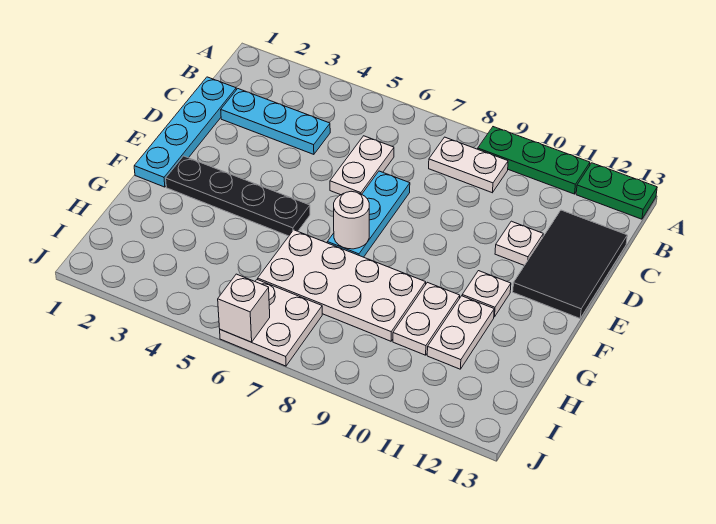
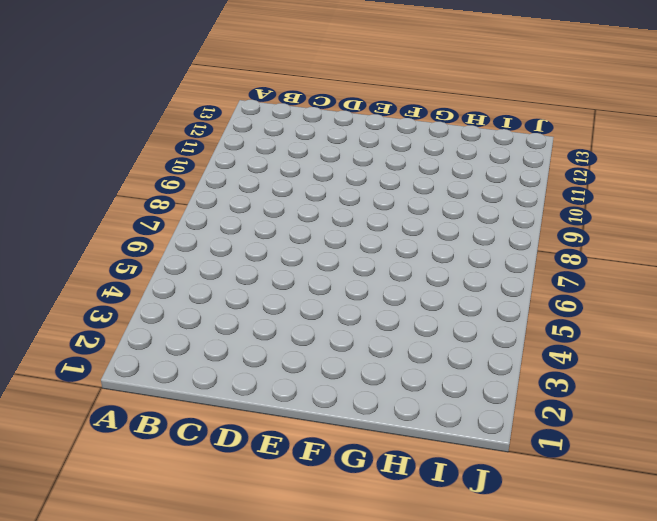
none -> green plate A9:A11 level 1
none -> green plate A12:A13 level 1
none -> white plate B8:B9 level 1

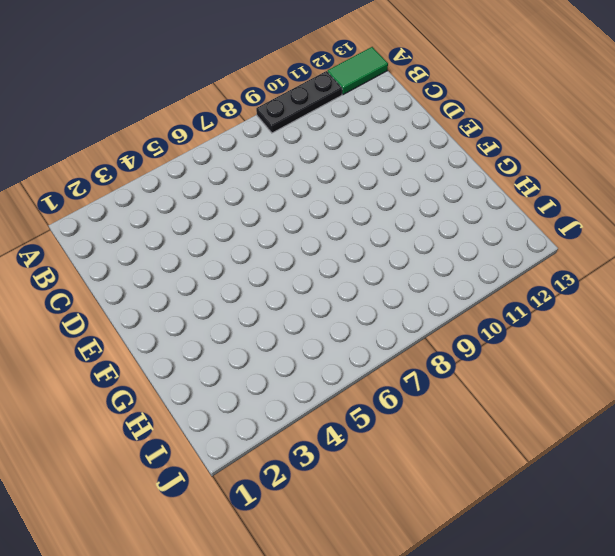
black plate A9:A11 level 1 -> green plate A9:A11 level 1
green tile A12:A13 level 1 -> green plate A12:A13 level 1
none -> white plate B8:B9 level 1
none -> cyan plate C1:F1 level 1
none -> cyan plate C2:C4 level 1

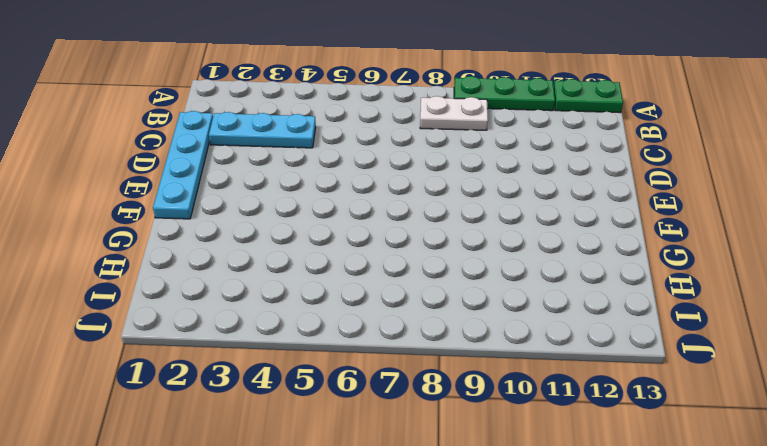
none -> white plate C6:D6 level 1
none -> black tile C12:E13 level 1
none -> cyan plate D7:F7 level 1

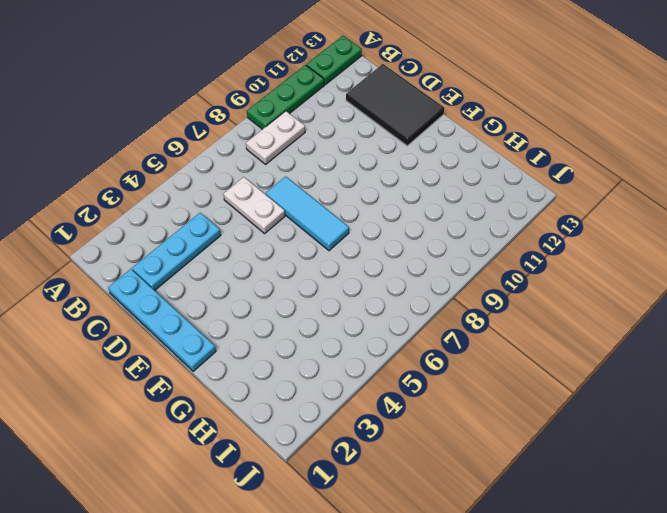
cyan tile D7:F7 level 1 -> cyan plate D7:F7 level 1
none -> white plate D11 level 1
none -> black plate F2:F5 level 1
none -> white plate F11 level 1

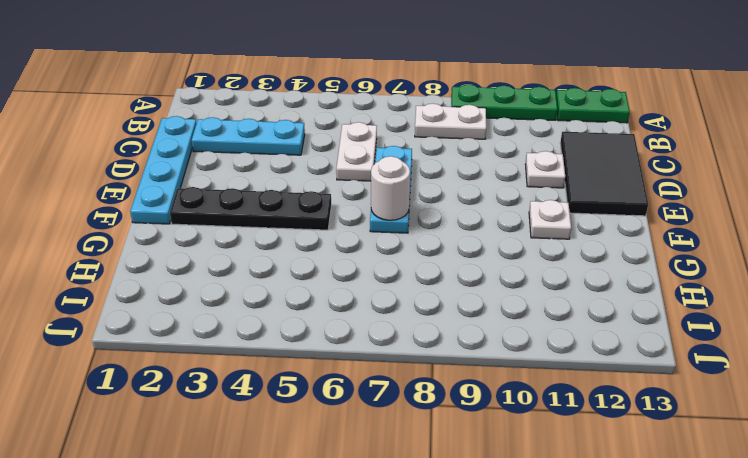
none -> white plate G6:H9 level 1
none -> white plate G10:H10 level 1
none -> white plate G11:H11 level 1

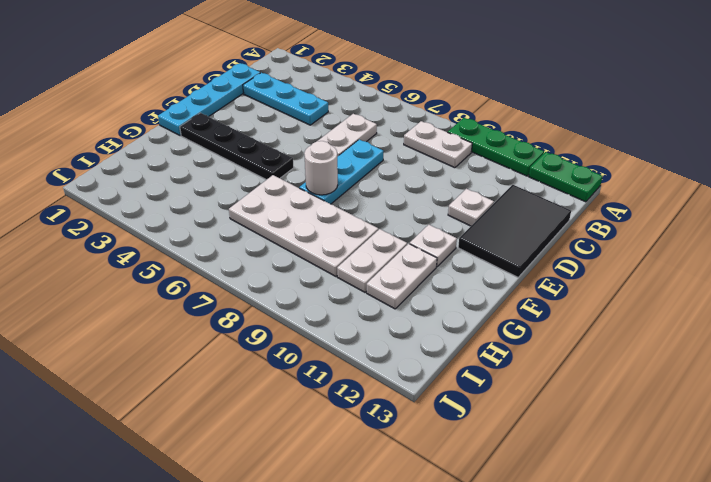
none -> white plate I6:J7 level 1
none -> white brick J6 level 2

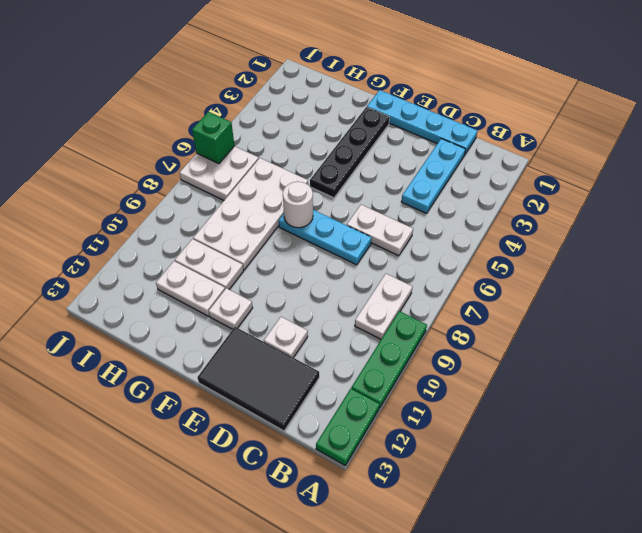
green brick J6 level 2 -> white brick J6 level 2

